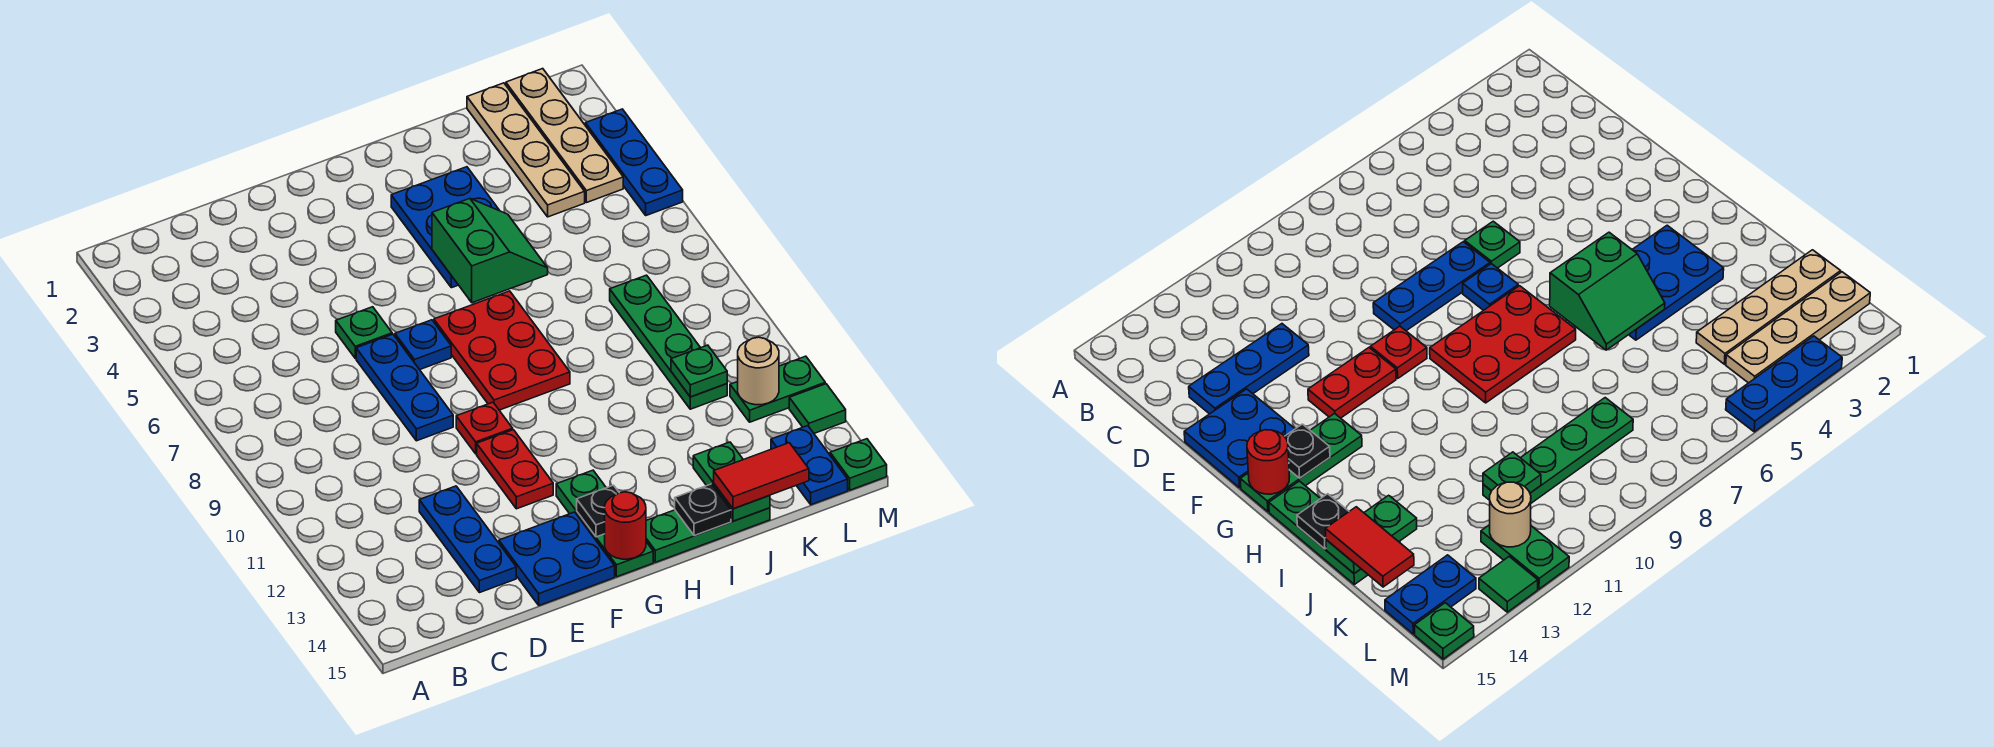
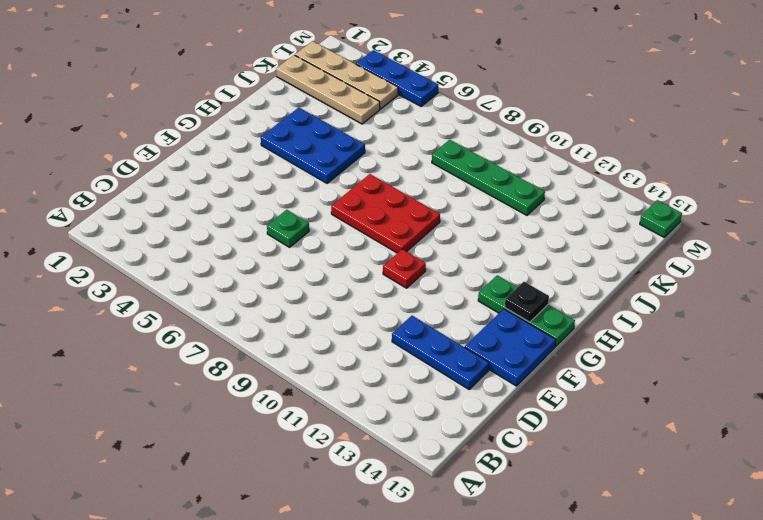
none -> blue plate E7:E9 level 1
none -> blue plate F7 level 1
none -> red plate F11:F12 level 1

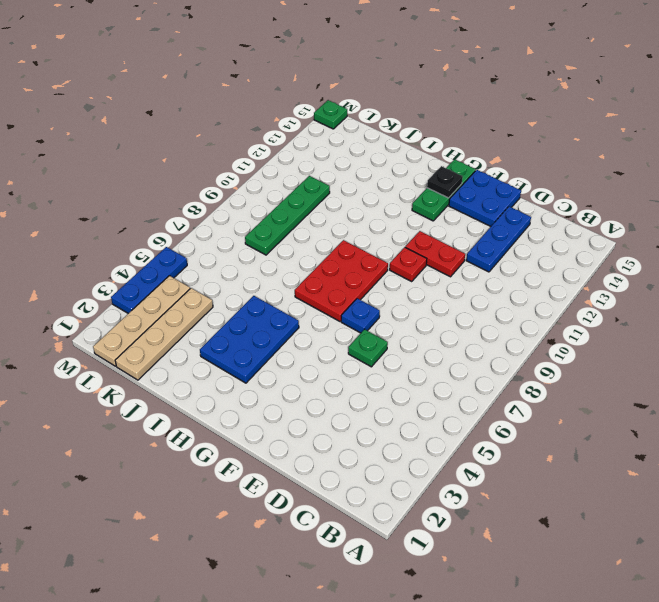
red plate E11:F11 level 1 -> red plate F11:F12 level 1
none -> blue plate E7:E9 level 1
none -> green plate H15:J15 level 1
none -> green plate L12:M12 level 1

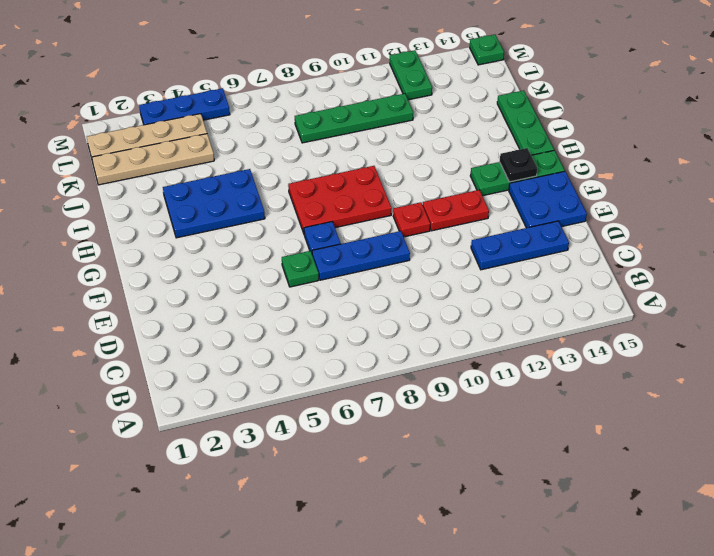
none -> blue plate L14:L15 level 1
none -> green tile M13 level 1
none -> red round brick G15 level 2

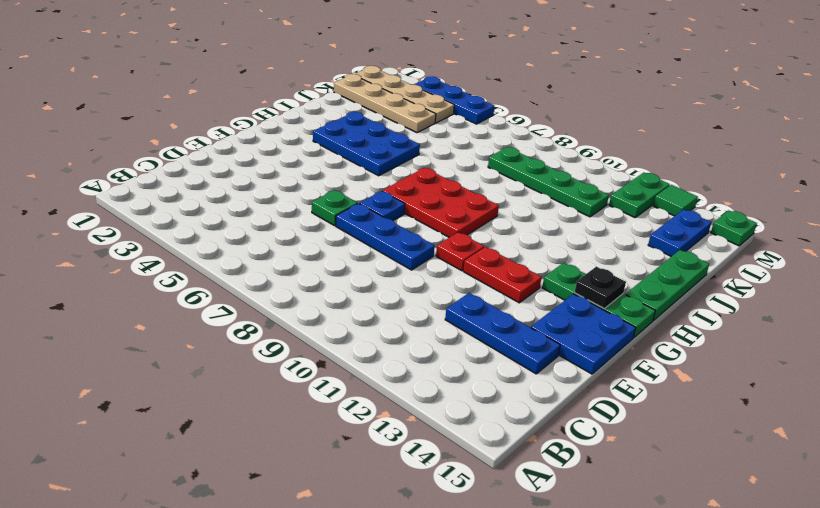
blue plate K14:L14 level 1 -> blue plate L14:L15 level 1
none -> red round brick G15 level 2
none -> green slope H5:I6 level 2 top H
none -> black plate I15 level 2

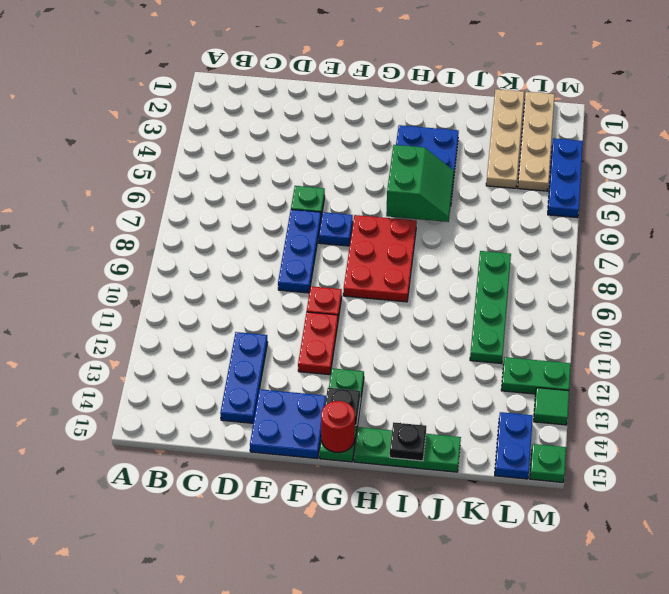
none -> green plate J14:J15 level 2
none -> green plate K11 level 2
none -> tan round brick L12 level 2

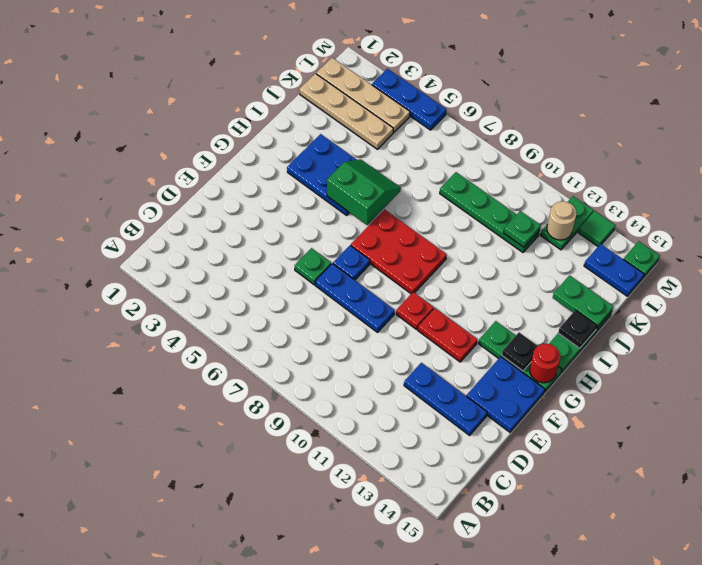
none -> red tile J15:K15 level 3

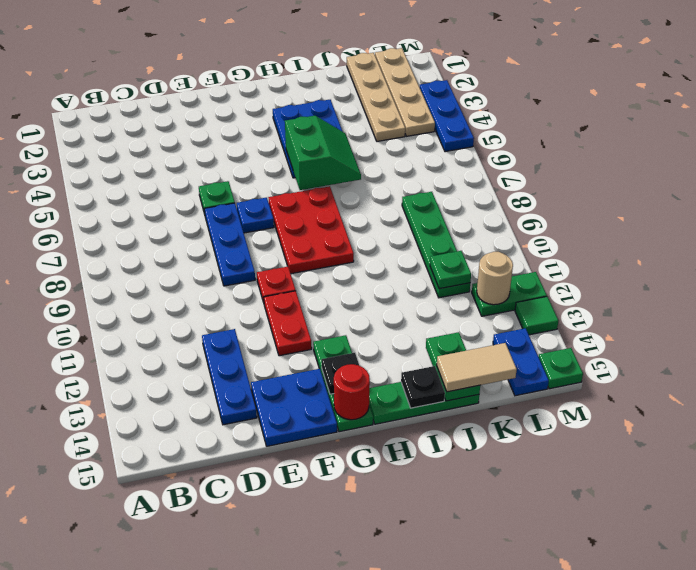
tan tile J15:K15 level 3 -> red tile J15:K15 level 3

